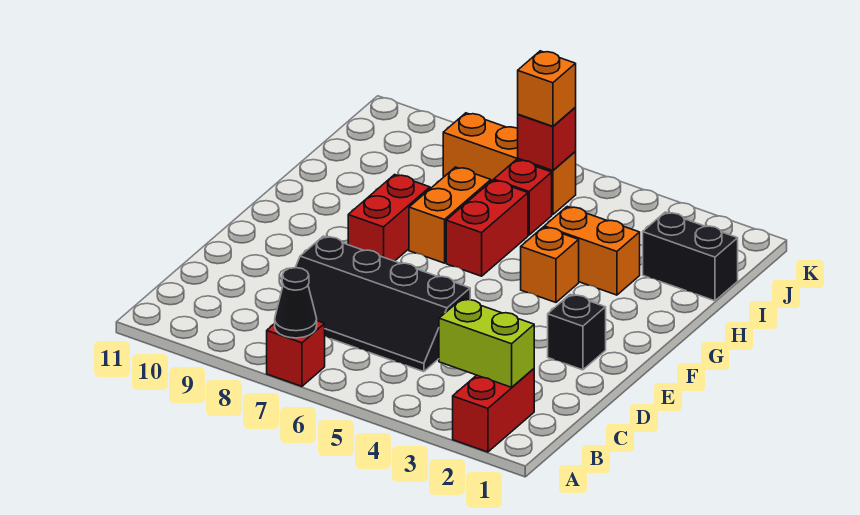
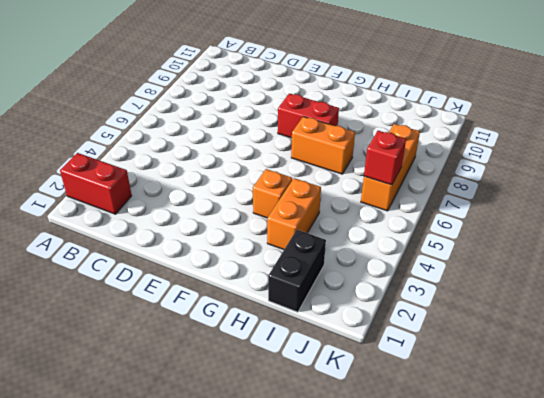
none -> red brick A7 level 1
none -> black slope C5:D8 level 1 top D
none -> black brick E2 level 1

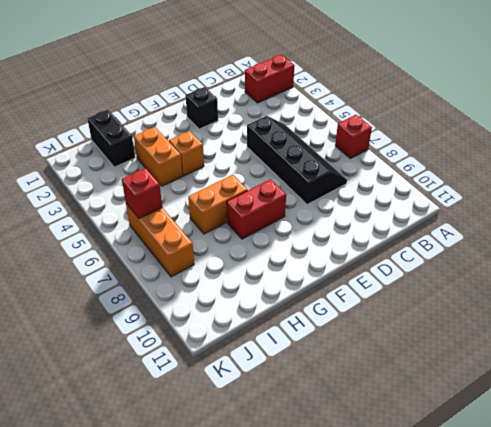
none -> red brick G6:H6 level 1
none -> red brick I6 level 1
none -> black cone A7 level 2

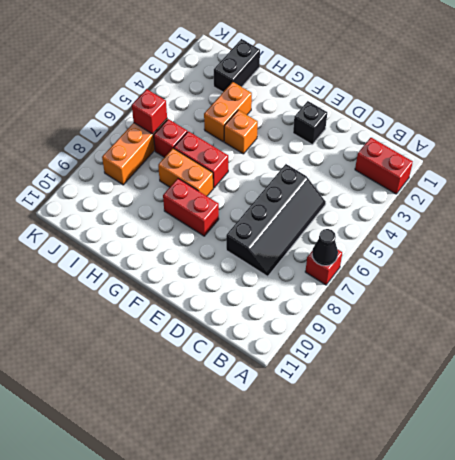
none -> lime brick B2:B3 level 2
none -> orange brick J6 level 3

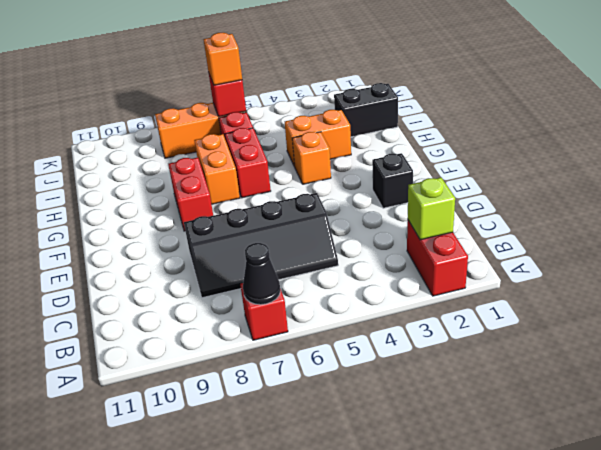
lime brick B2 level 2 -> lime brick B2:B3 level 2

